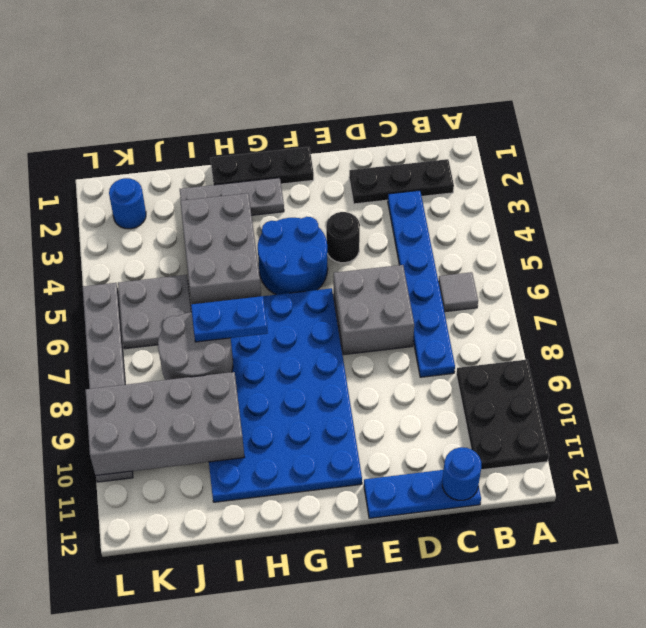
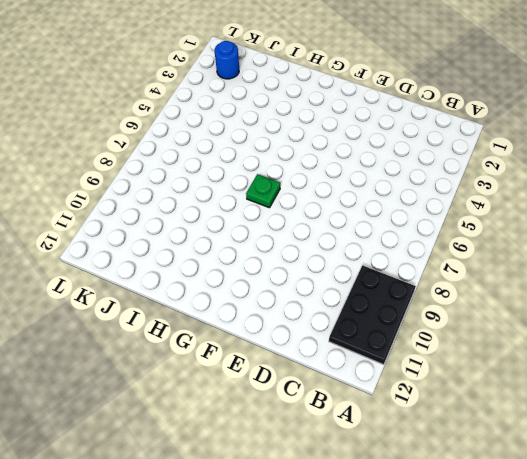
green plate G7 level 1 -> blue plate F6:I11 level 1
none -> black plate B2:D2 level 1
none -> grey tile B6 level 1
none -> blue plate C3:C8 level 1

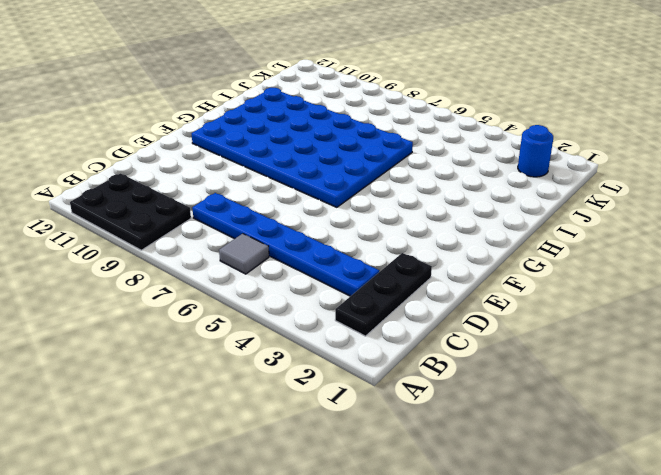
none -> blue plate C12:E12 level 1
none -> grey brick D6:E7 level 1
none -> black round brick E4 level 1

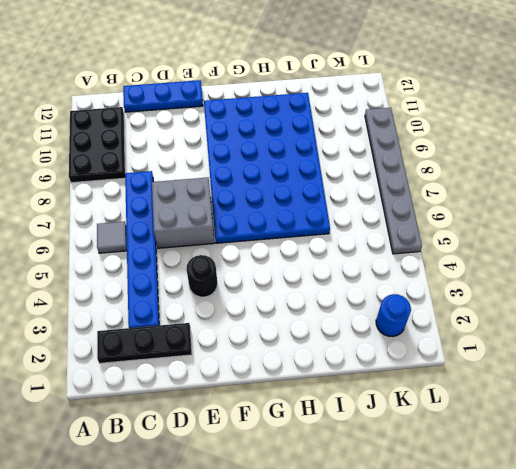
none -> black plate F1:H1 level 1
none -> blue round brick F4:G5 level 1
none -> grey plate G2:I2 level 1

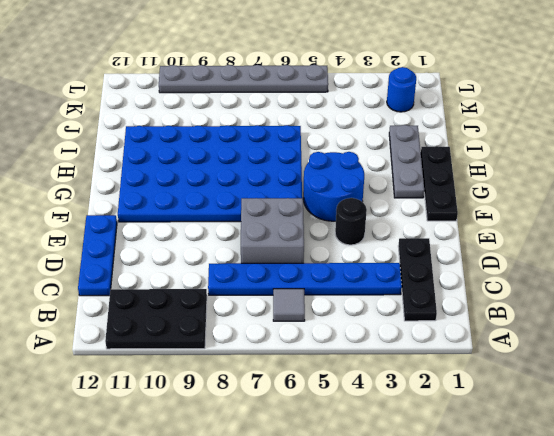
none -> grey brick H3:I5 level 1
none -> grey plate J5:K6 level 1
none -> blue round brick C12 level 2

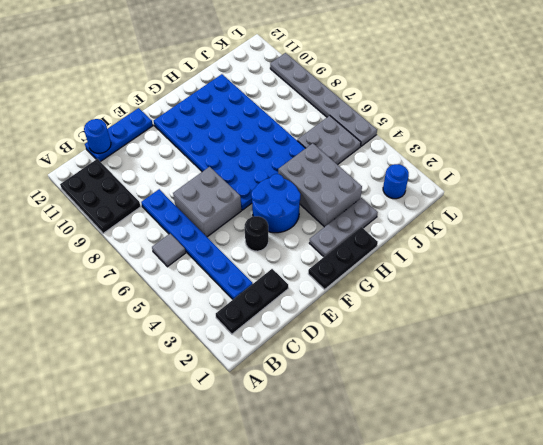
none -> grey round brick I7:J8 level 2
none -> grey brick I9:L10 level 2
none -> blue plate H7:I7 level 3

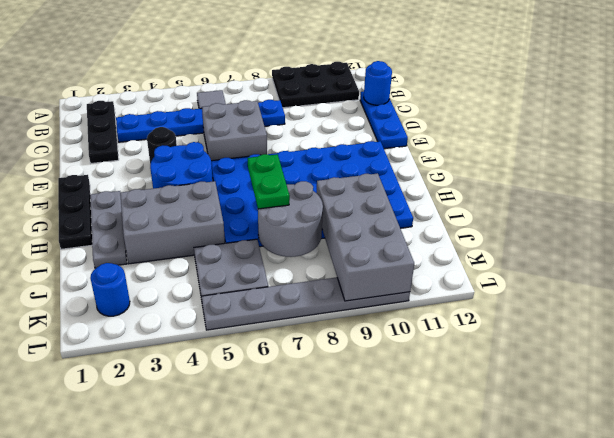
green plate H7:I7 level 3 -> blue plate H7:I7 level 3

